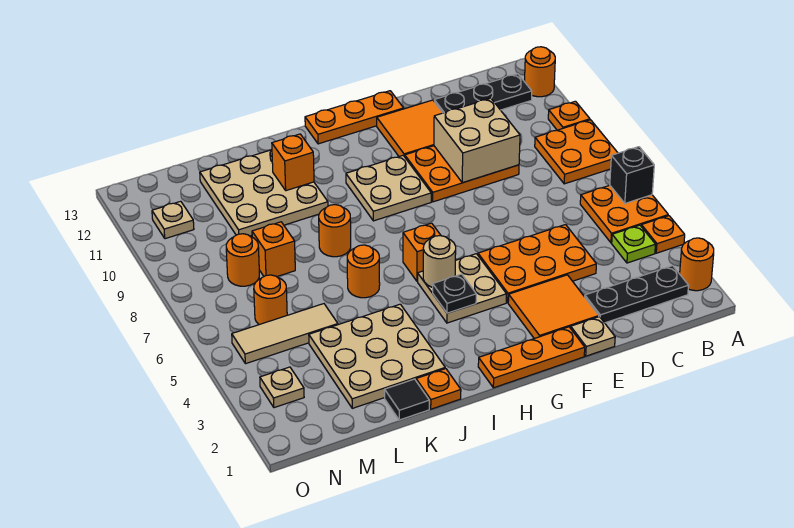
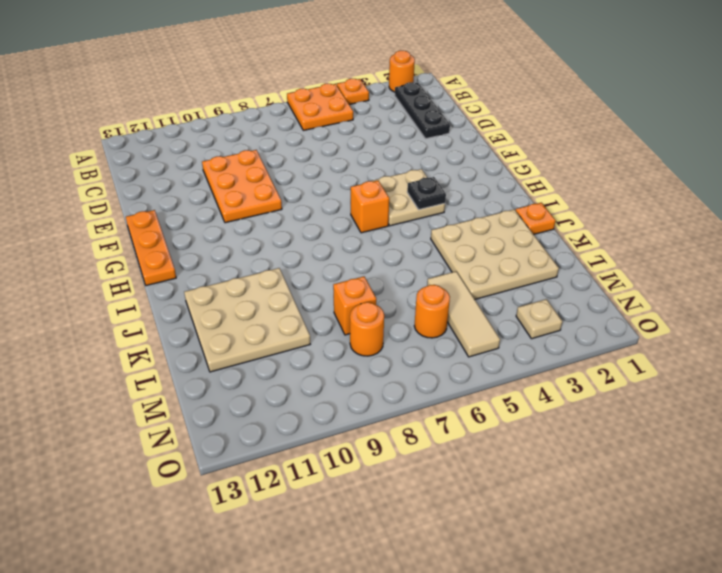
none -> orange plate A8:B9 level 1
none -> orange plate A10 level 1
none -> orange round brick A12 level 1
none -> lime plate B4 level 1

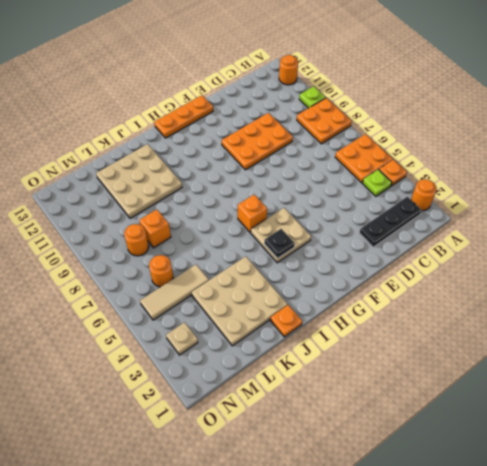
lime plate A10 level 1 -> orange plate A10 level 1
none -> black plate B12:D12 level 1
none -> orange plate D4:F5 level 1
none -> tan plate E1 level 1
none -> orange tile E2:F3 level 1

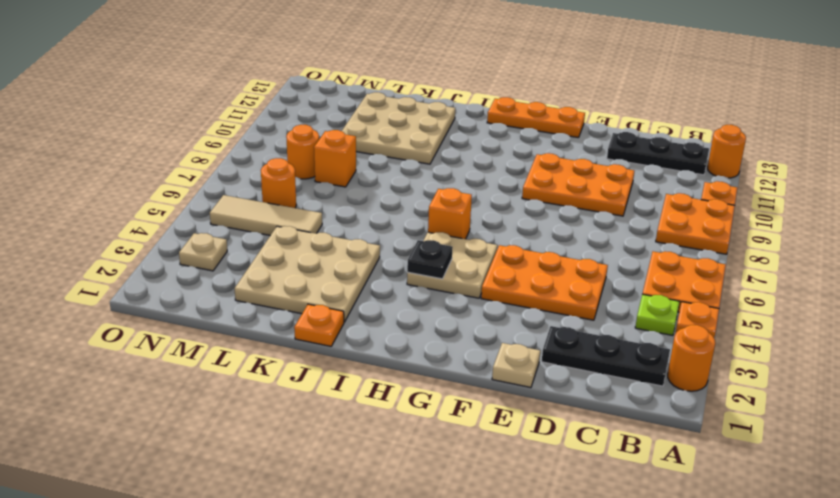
none -> orange tile E2:F3 level 1
none -> orange tile E11:F12 level 1
none -> orange plate F1:H1 level 1
none -> tan plate G9:H10 level 1

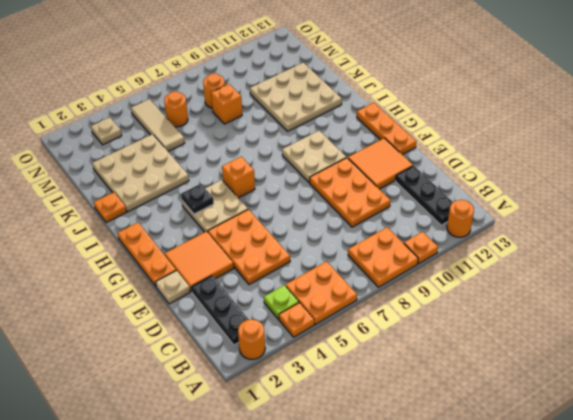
none -> orange round brick J6 level 1
none -> orange round brick J8 level 1
none -> black tile K1 level 1
none -> tan plate N11 level 1

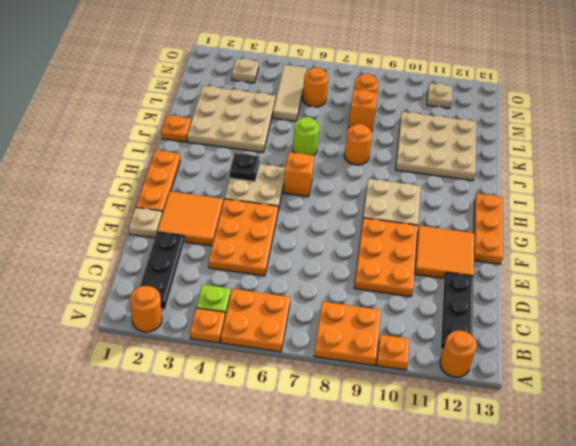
lime round brick J6 level 1 -> orange round brick J6 level 1
none -> black tile K1 level 1
none -> black brick A6 level 2
none -> tan brick D9:E10 level 2
none -> tan round brick H5 level 2

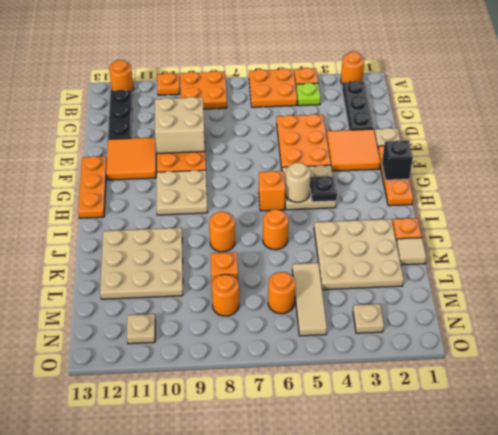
black brick G1 level 2 -> black brick A6 level 2
tan tile K1 level 1 -> black tile K1 level 1
none -> orange brick J11 level 2

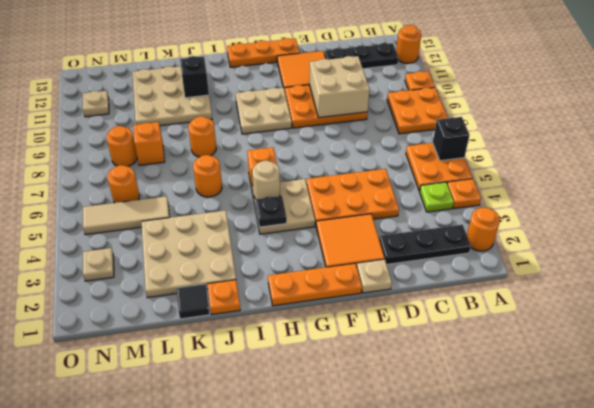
black brick J11 level 2 -> orange brick J11 level 2

